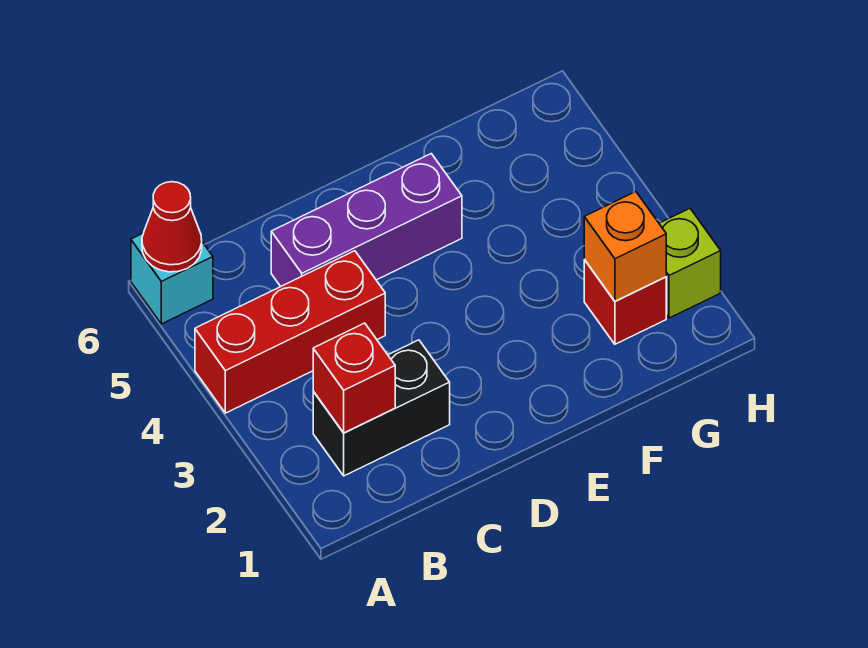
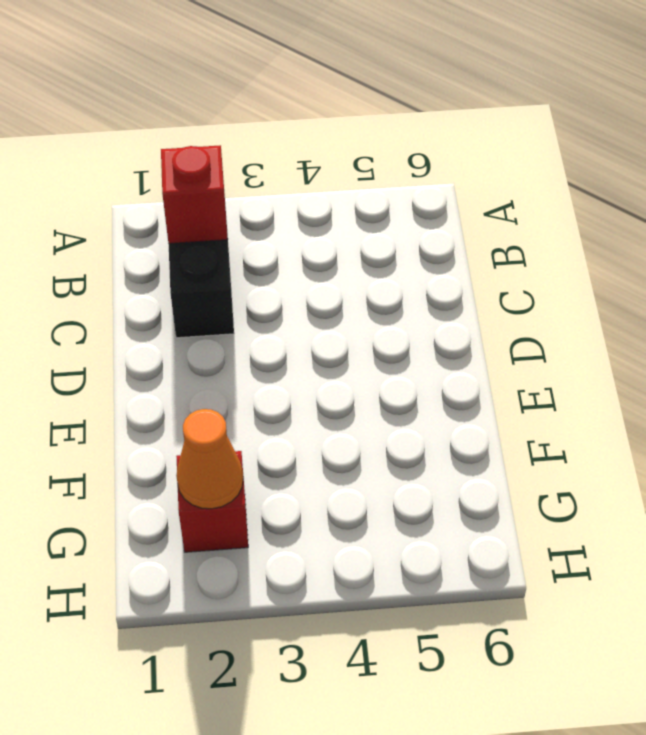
orange cone G2 level 2 -> orange brick G2 level 2
none -> red brick A4:C4 level 1
none -> cyan brick A6 level 1

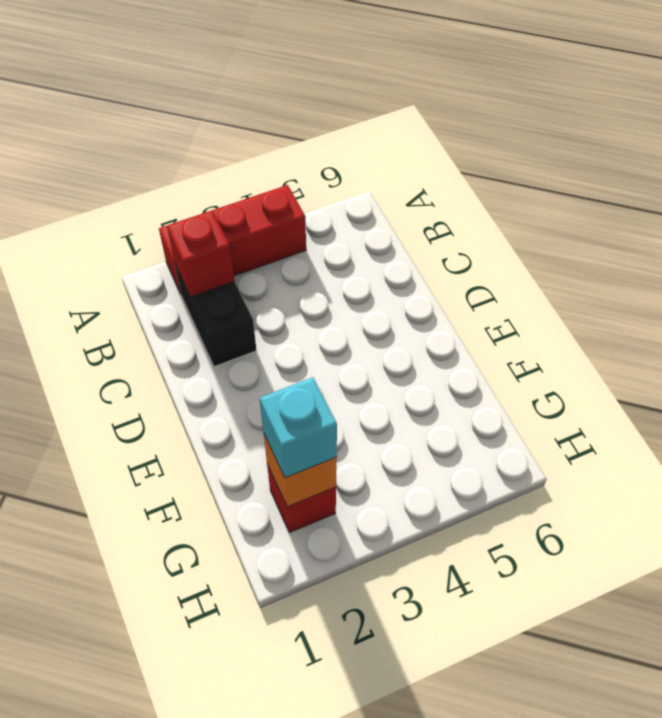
red brick A2:A4 level 1 -> red brick A4:C4 level 1
cyan brick G2 level 3 -> cyan brick A6 level 1
none -> purple brick C5:E5 level 1
none -> lime brick H2 level 1

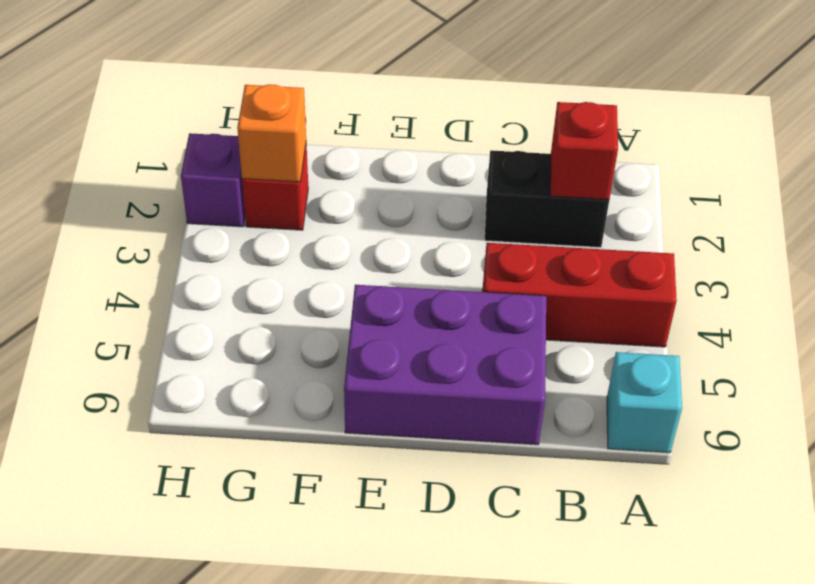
purple brick C5:E6 level 1 -> purple brick C5:E5 level 1
purple brick H2 level 1 -> lime brick H2 level 1
none -> red cone A6 level 2

